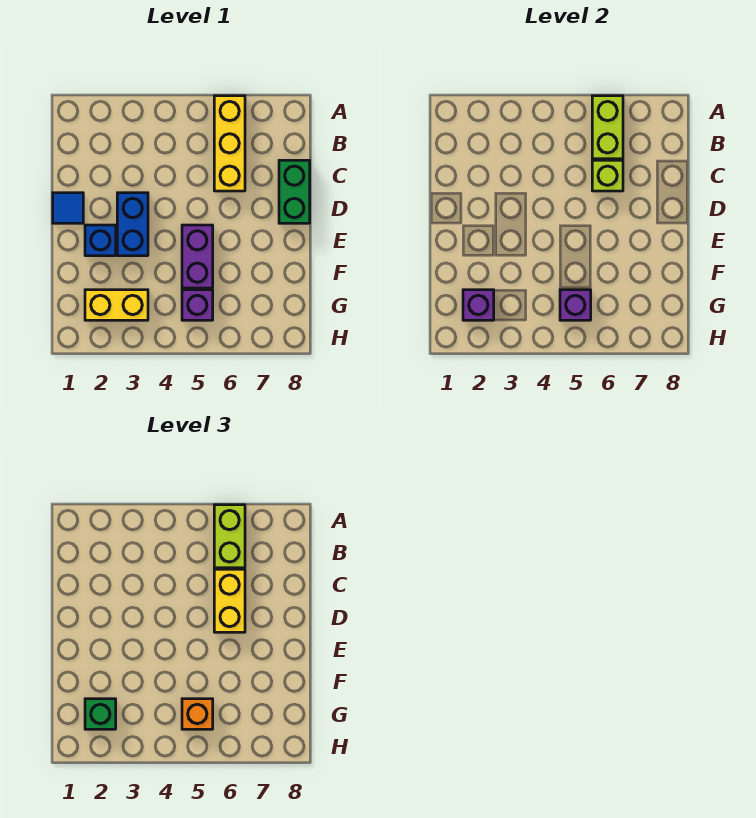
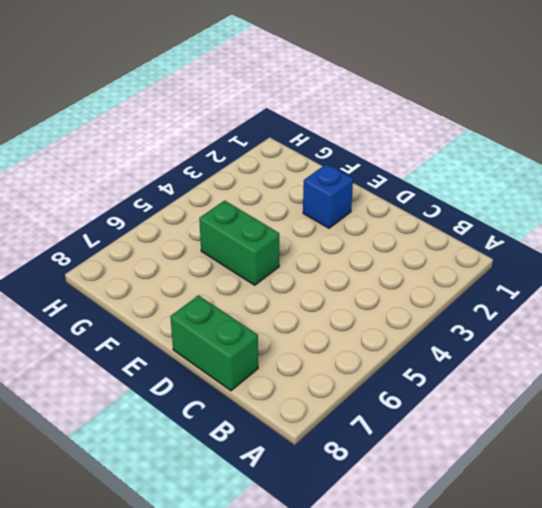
green brick E5:F5 level 1 -> purple brick E5:F5 level 1
none -> yellow brick A6:C6 level 1
none -> blue tile D1 level 1
none -> blue brick D3:E3 level 1

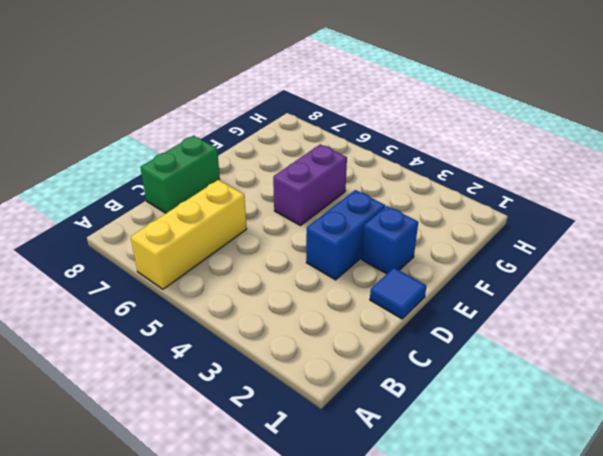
none -> yellow brick G2:G3 level 1
none -> purple brick G5 level 1
none -> lime brick A6:B6 level 2

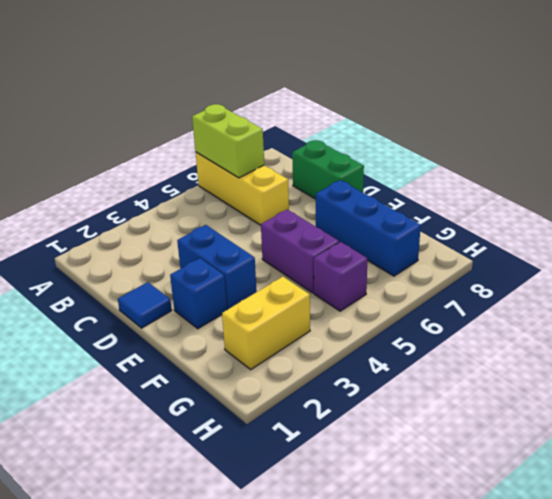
blue brick E7:G7 level 1 -> none
none -> lime brick C6 level 2
none -> purple brick G2 level 2
none -> purple brick G5 level 2

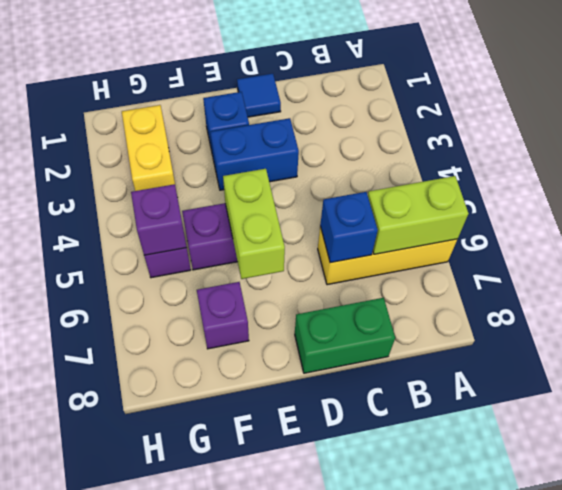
blue brick C6 level 2 -> lime brick C6 level 2
lime brick E5:E6 level 2 -> lime brick A6:B6 level 3
purple brick F7 level 1 -> purple brick G2 level 2
none -> yellow brick C6:D6 level 3
none -> green brick G2 level 3
none -> orange brick G5 level 3

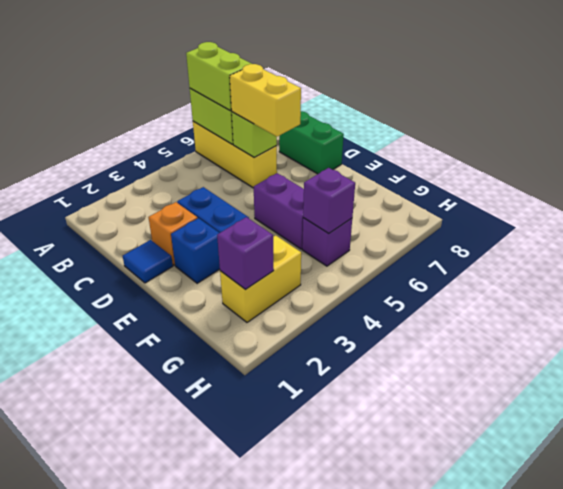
orange brick D2 level 1 -> orange brick G5 level 3
none -> green brick G2 level 3

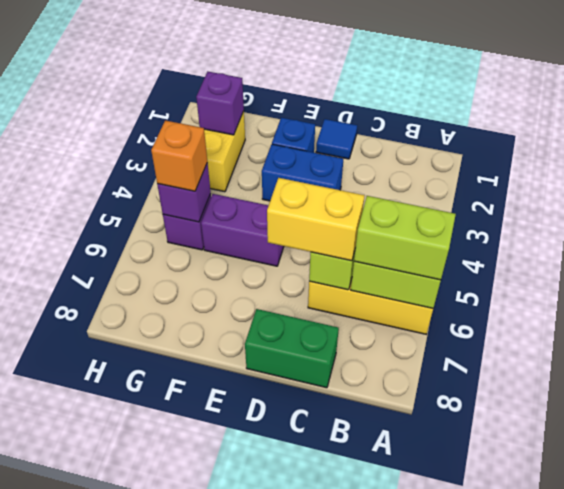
none -> green brick G2 level 3

